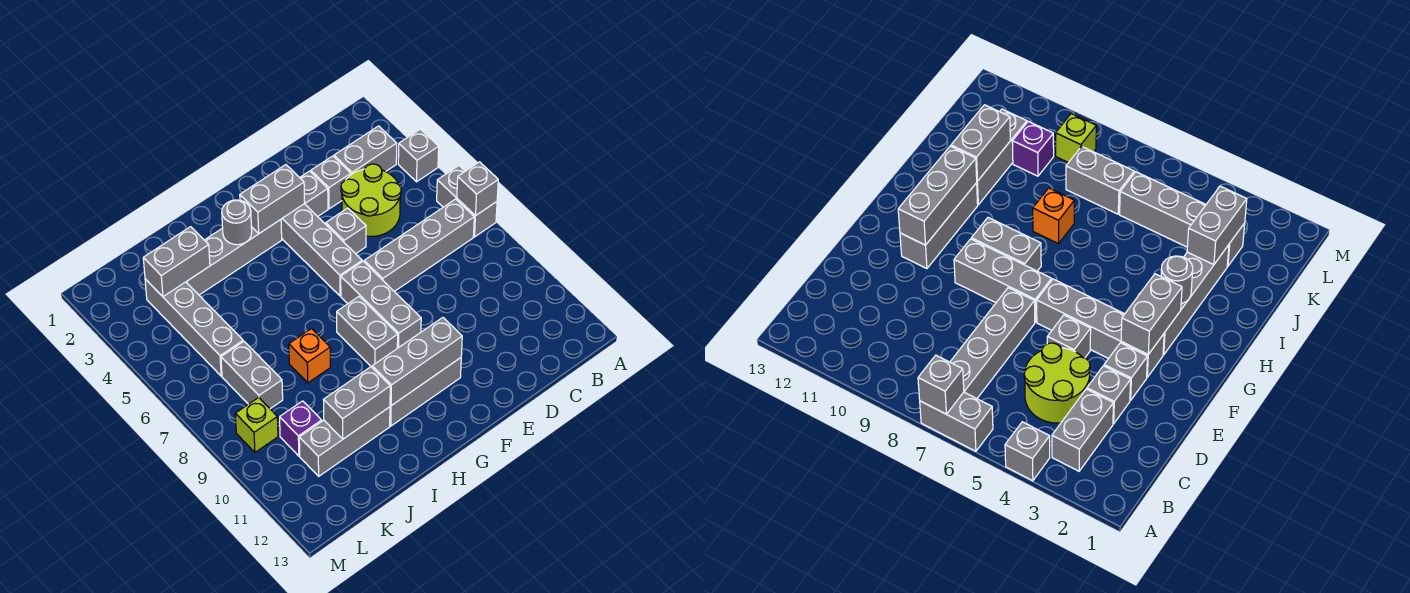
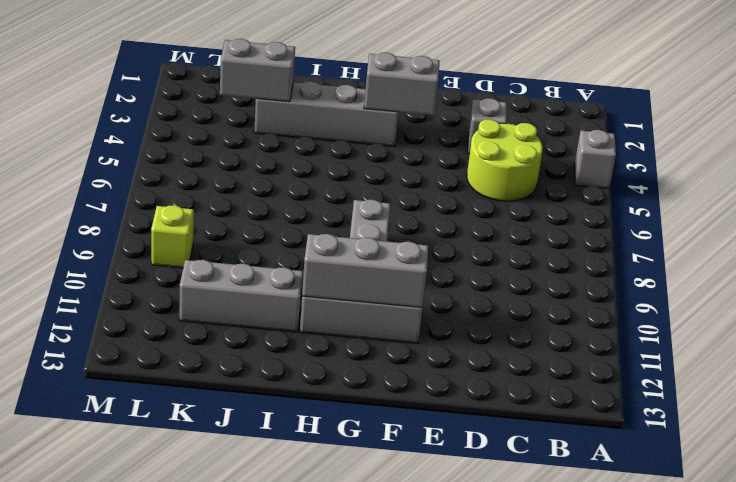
none -> grey brick A6:A7 level 1
none -> grey brick B3:C3 level 1
none -> grey brick B7:E7 level 1

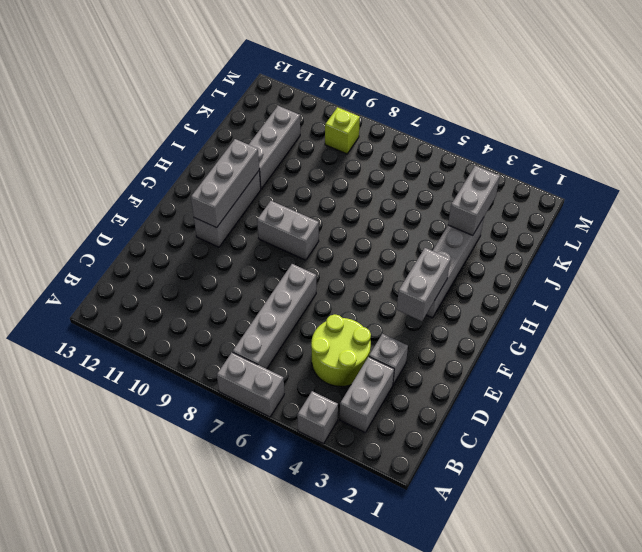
none -> grey brick E3 level 1
none -> grey brick E5 level 1
none -> grey brick F3:F6 level 1

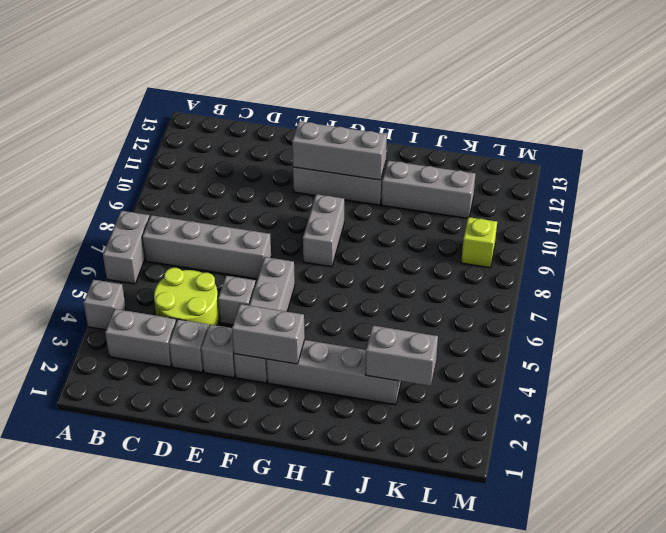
none -> grey brick F7:F9 level 1
none -> orange brick I8 level 1
none -> grey brick K3:K6 level 1

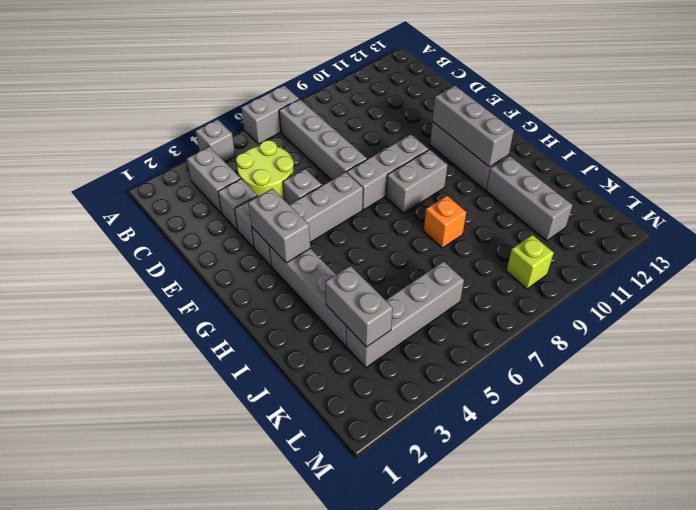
none -> grey brick K7:K8 level 1
none -> purple brick K10 level 1
none -> grey brick A7 level 2

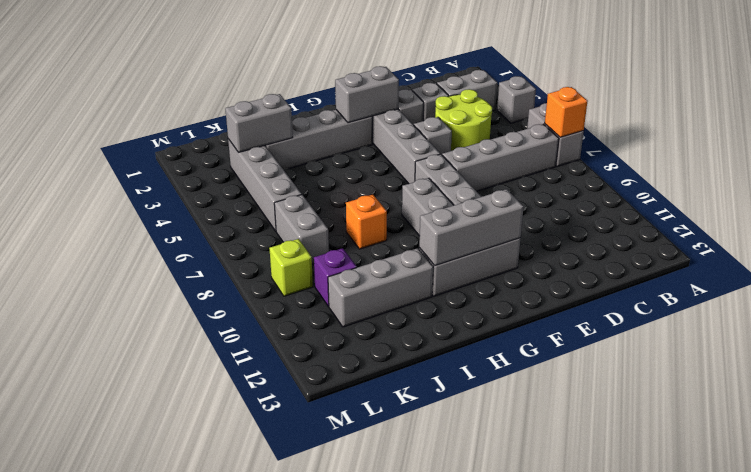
orange brick A7 level 2 -> grey brick A7 level 2
none -> grey round brick H3 level 2
none -> grey brick I11:J11 level 2

